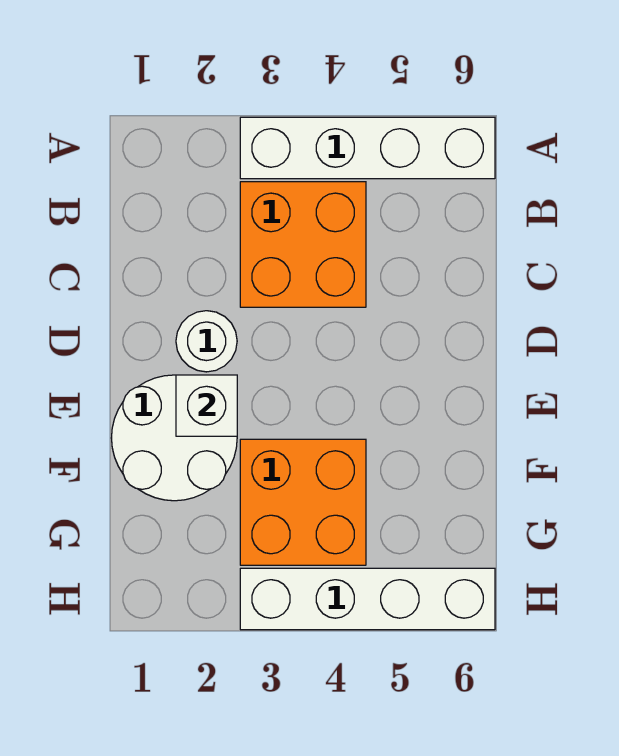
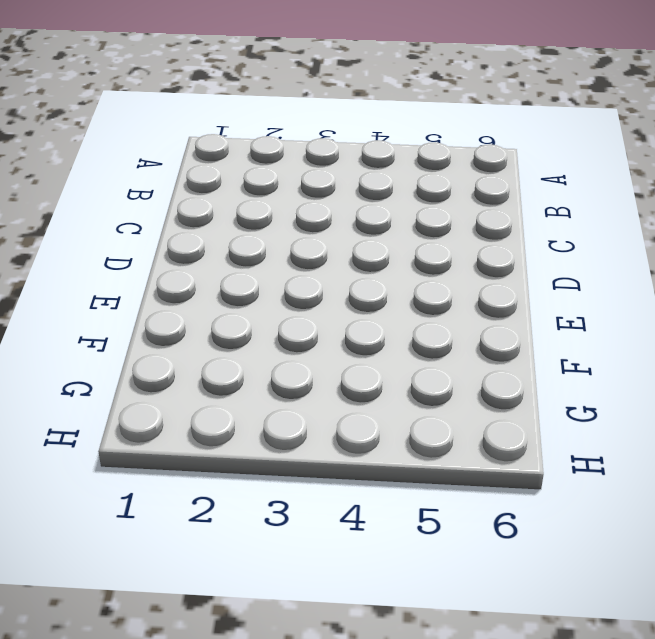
none -> white brick A3:A6 level 1
none -> orange brick B3:C4 level 1

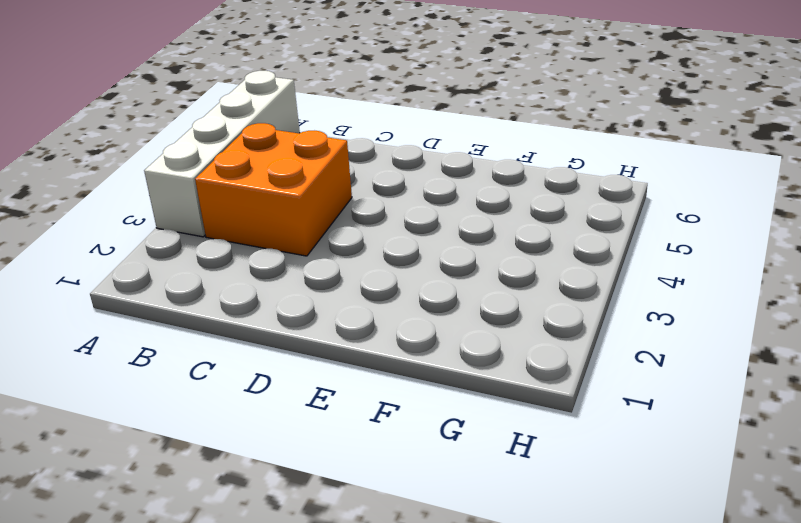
none -> white round brick D2 level 1
none -> white round brick E1:F2 level 1

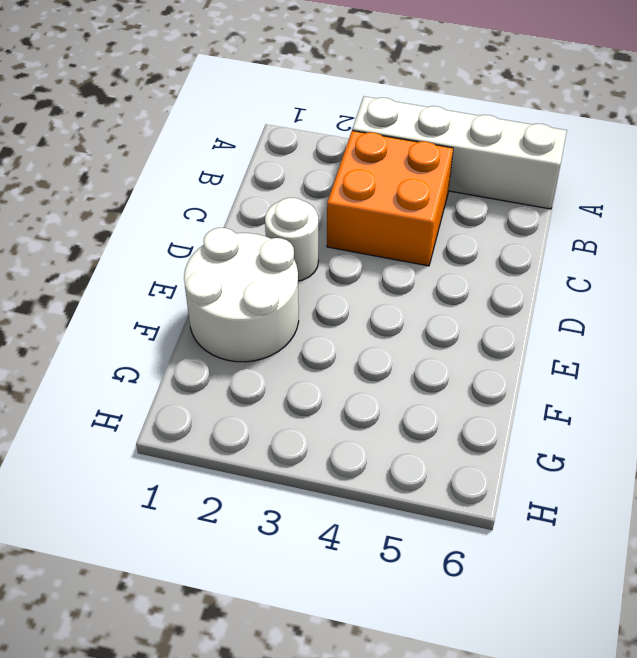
none -> orange brick F3:G4 level 1
none -> white brick H3:H6 level 1

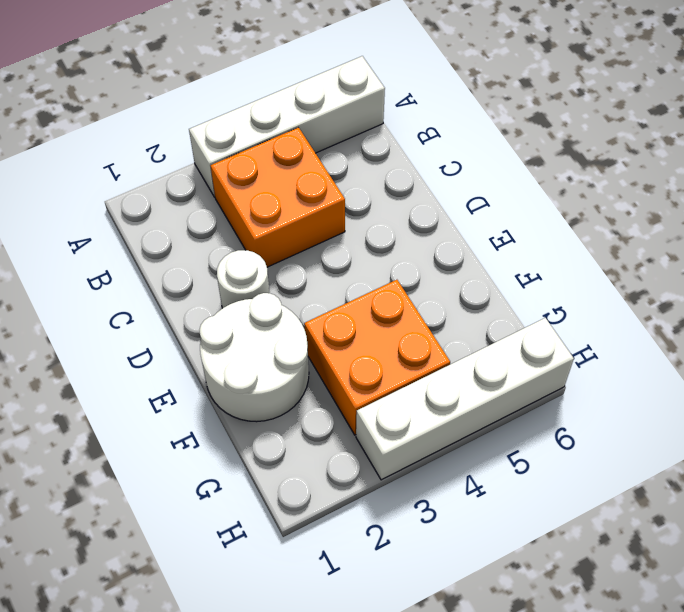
none -> white brick E2 level 2

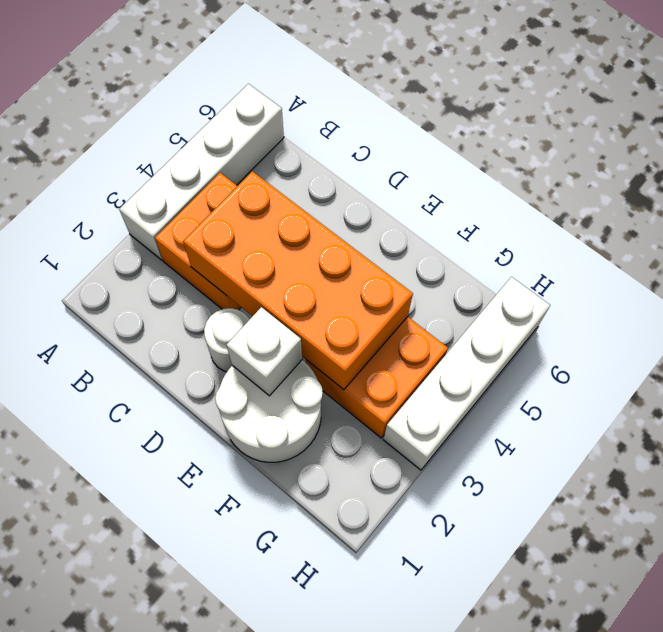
orange brick C3:F4 level 2 -> none

